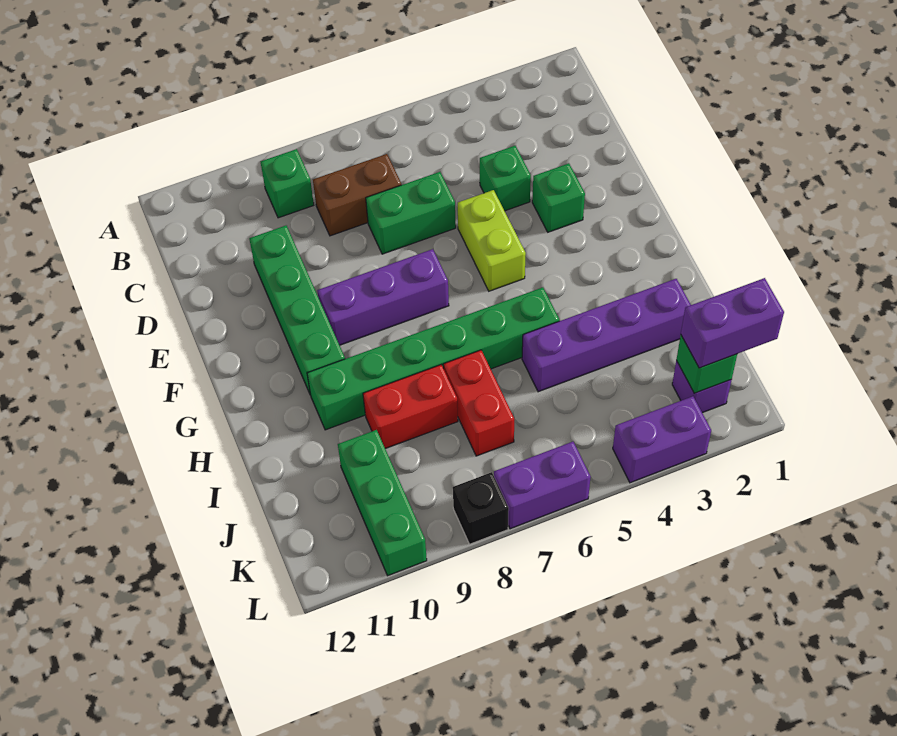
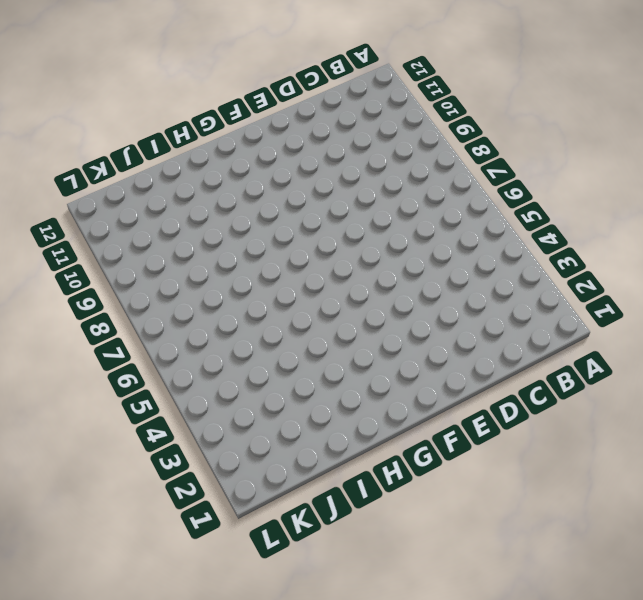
none -> green brick B9 level 1
none -> brown brick C7:C8 level 1
none -> green brick D4 level 1

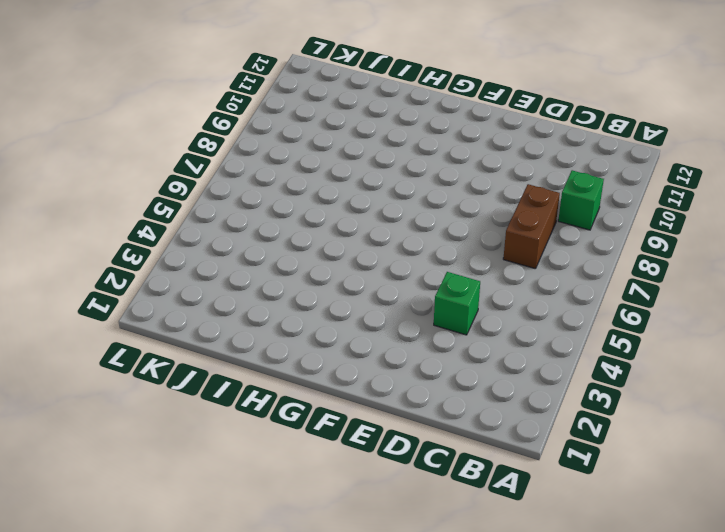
none -> green brick D6:D7 level 1
none -> green brick D10:G10 level 1
none -> green brick E3 level 1

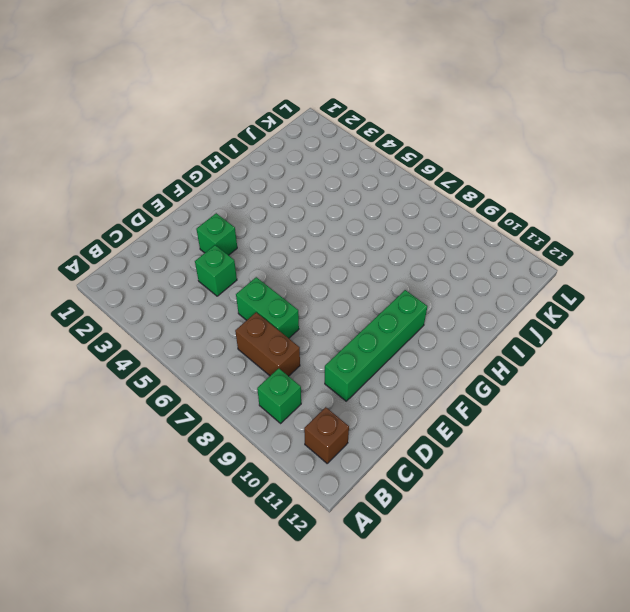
brown brick B11 level 1 -> none
none -> lime brick E5:F5 level 1
none -> purple brick F7:F9 level 1
none -> green brick H5:H10 level 1

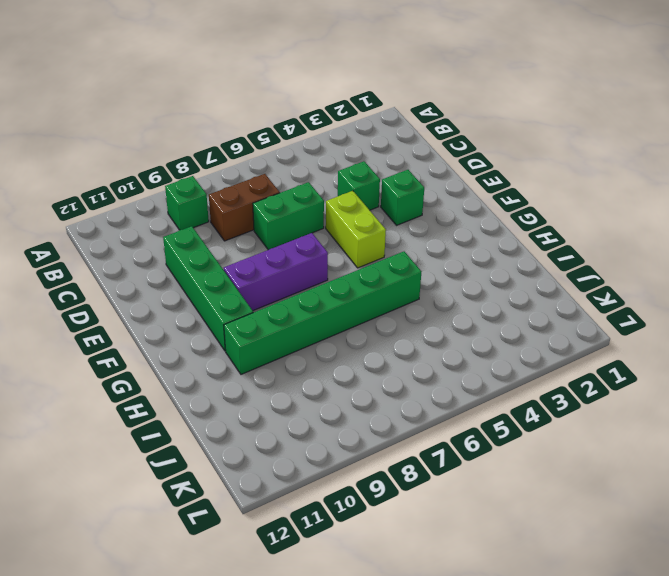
none -> purple brick I2:I5 level 1
none -> red brick I7:J7 level 1
none -> red brick I8:I9 level 1

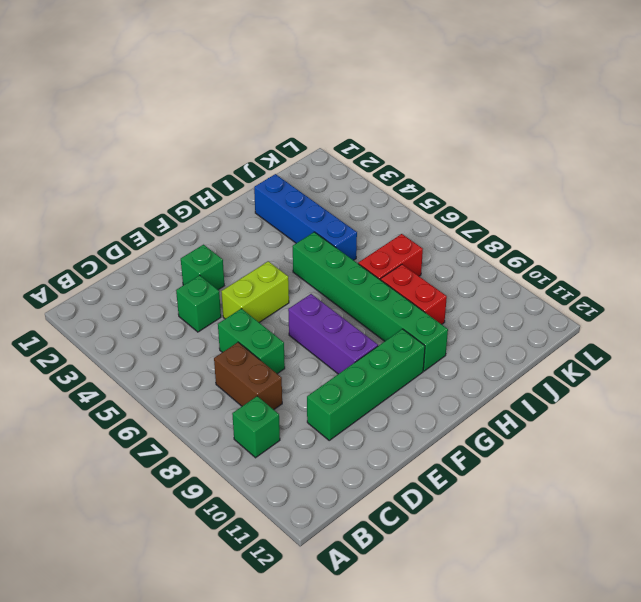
blue brick I2:I5 level 1 -> purple brick I2:I5 level 1
none -> green brick J10:L10 level 1
none -> purple brick K2 level 1
none -> purple brick L3:L4 level 1

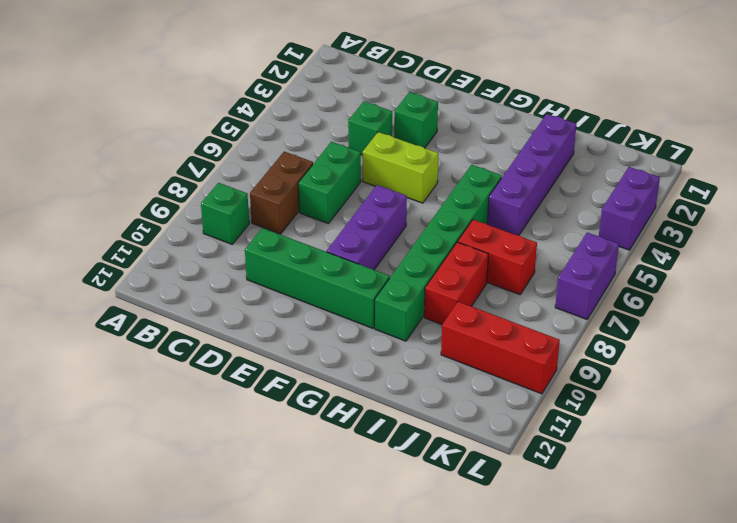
red brick J10:L10 level 1 -> green brick J10:L10 level 1
none -> purple brick K2 level 1
none -> black brick L8 level 1
none -> green brick K2 level 2

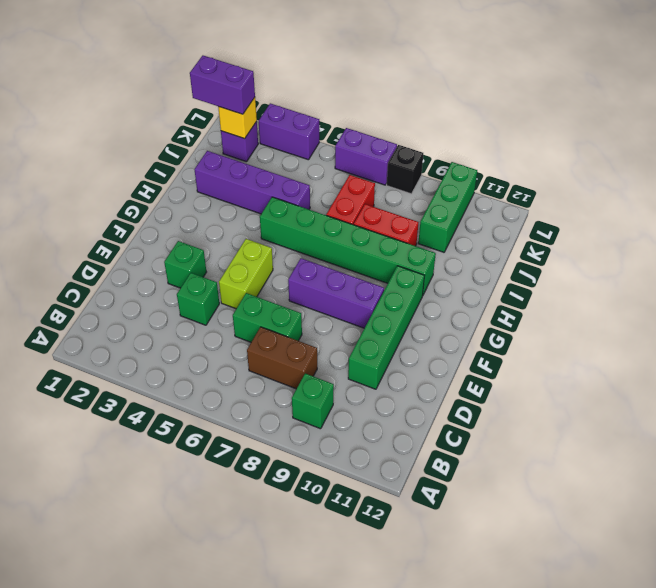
yellow brick K2 level 2 -> green brick K2 level 2

